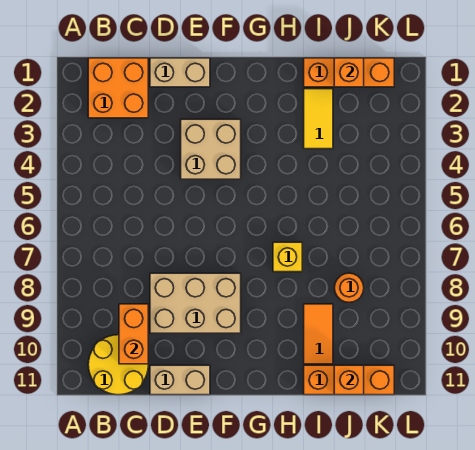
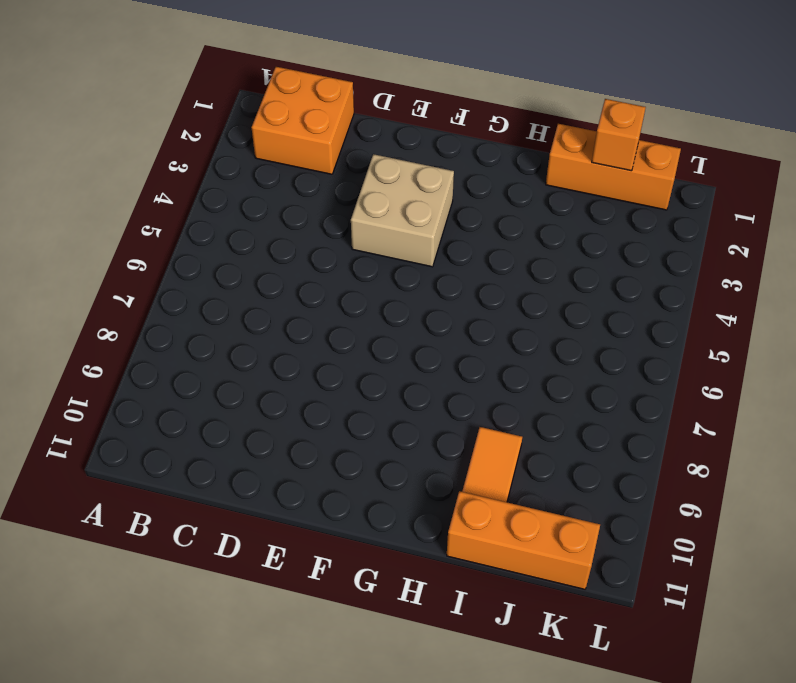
none -> yellow round brick B10:C11 level 1
none -> tan brick D1:E1 level 1
none -> tan brick D8:F9 level 1

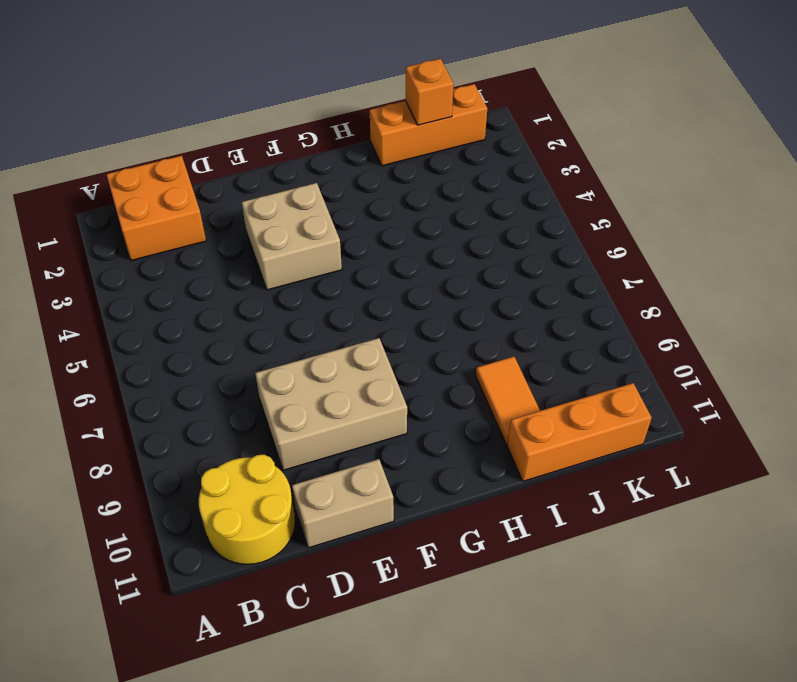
none -> tan brick D1:E1 level 1
none -> yellow brick H7 level 1
none -> yellow tile I2:I3 level 1

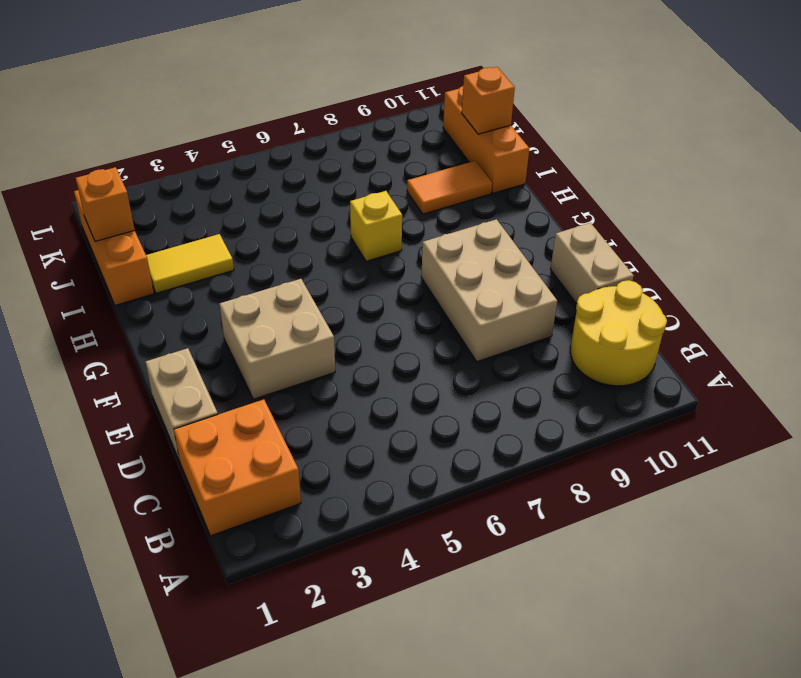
none -> orange round brick J8 level 1
none -> orange brick C9:C10 level 2

